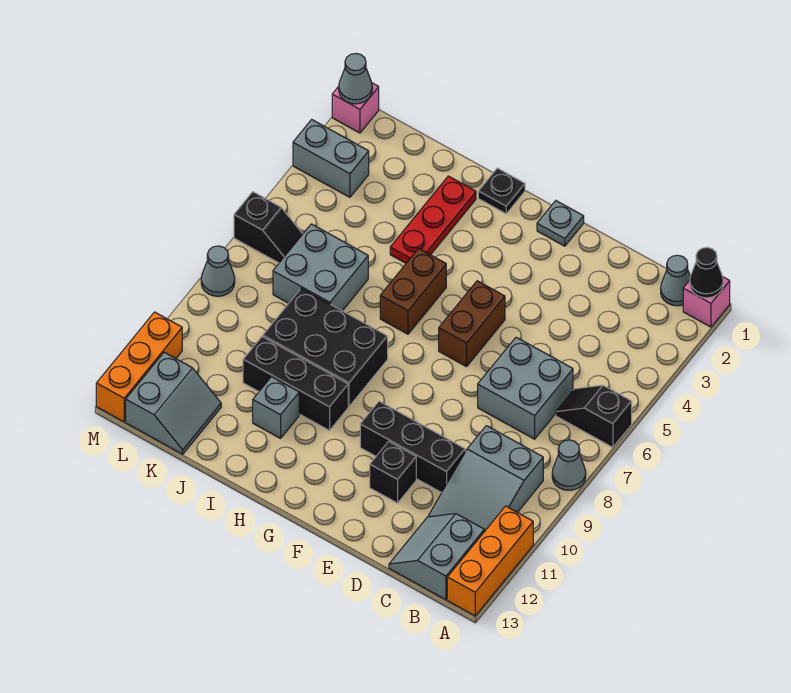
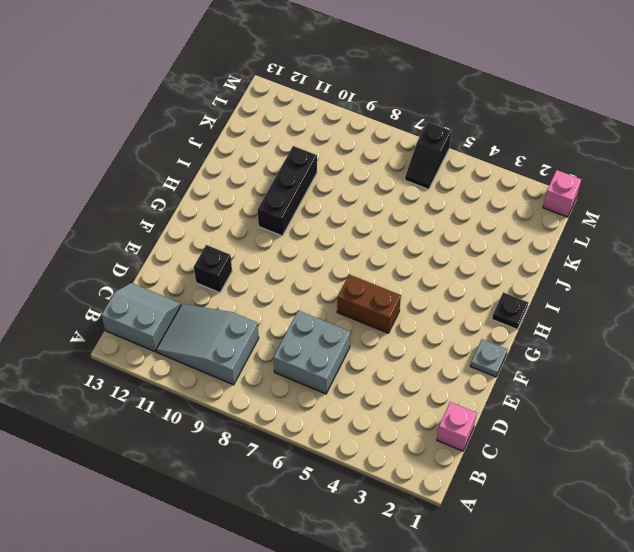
pink brick C1 level 1 -> pink brick A1 level 1
none -> black slope A6:B6 level 1 top A
none -> grey cone A8 level 1
none -> orange brick A11:A13 level 1

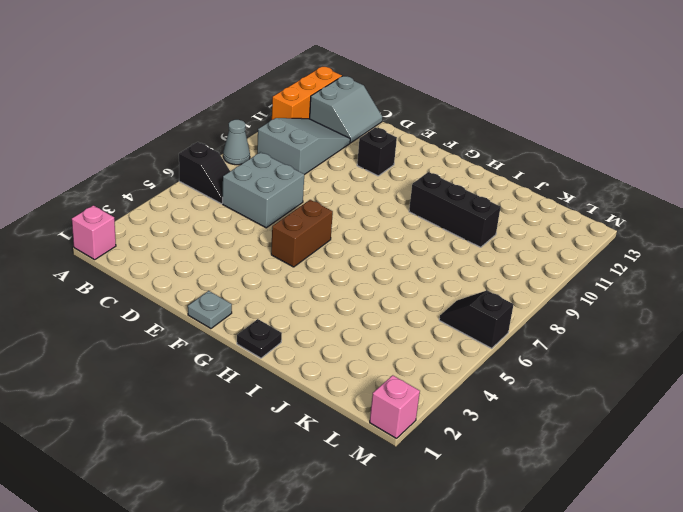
none -> grey cone B1 level 1
none -> black brick D10:F10 level 1
none -> brown brick H5:H6 level 1

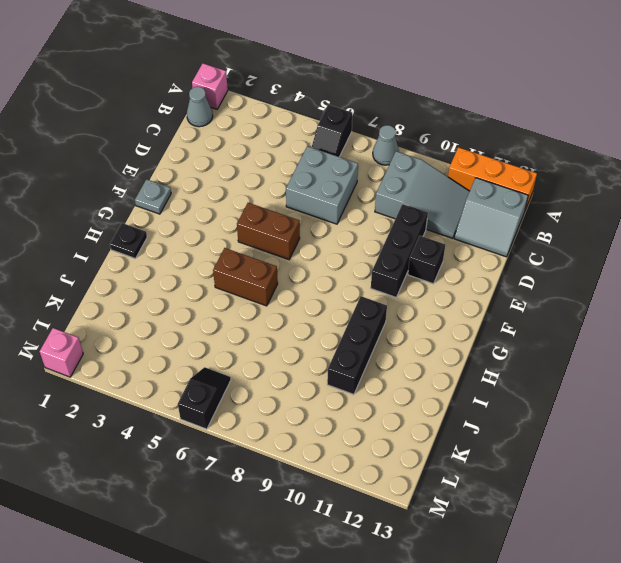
none -> black brick H8:J9 level 1
none -> red plate I2:I4 level 1
none -> grey brick I11 level 1

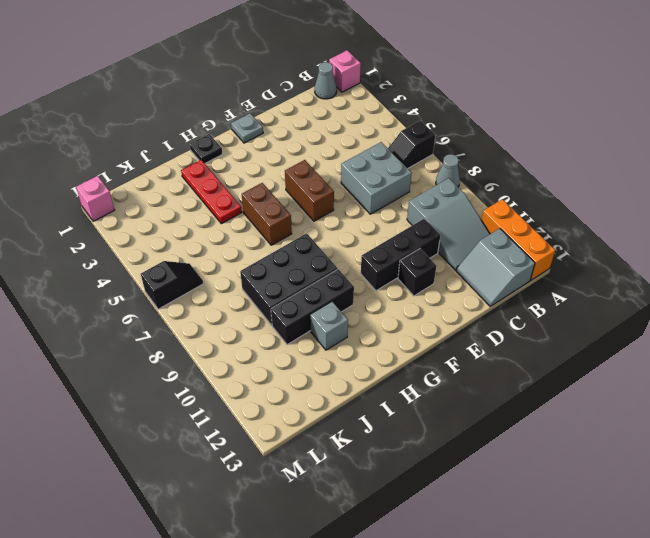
none -> grey brick J6:K7 level 1
none -> grey slope K12:L13 level 1 top L
none -> grey brick L3:M3 level 1

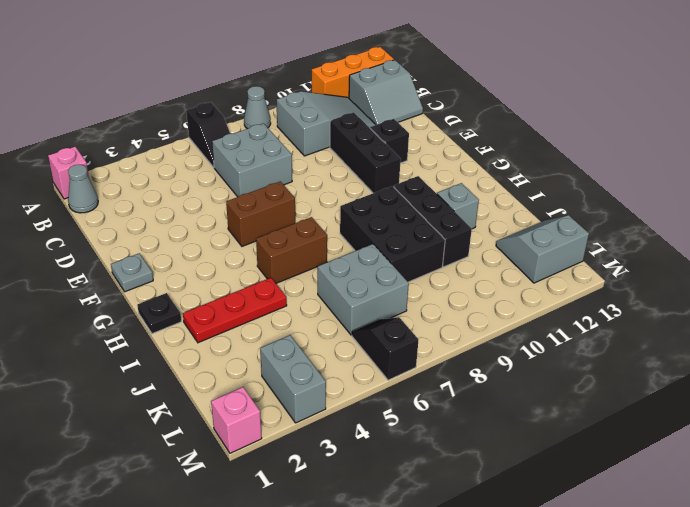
none -> grey cone M8 level 1
none -> orange brick M11:M13 level 1
none -> black cone A1 level 2

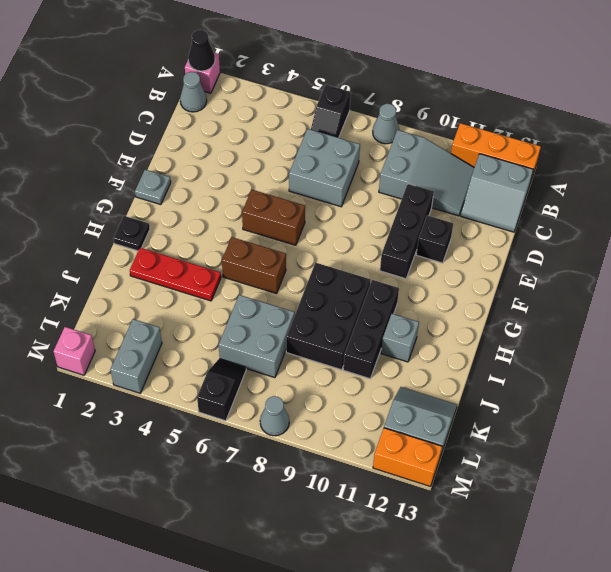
orange brick M12:M13 level 1 -> orange brick M11:M13 level 1
none -> grey cone M1 level 2

